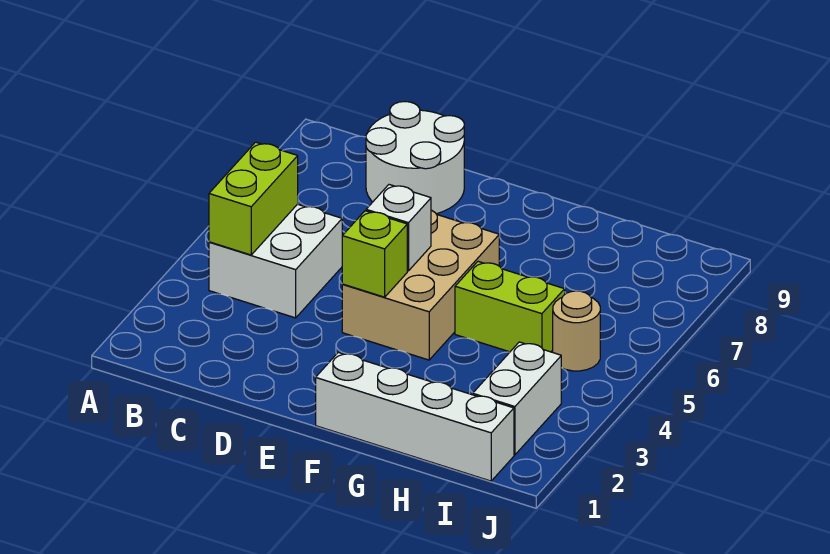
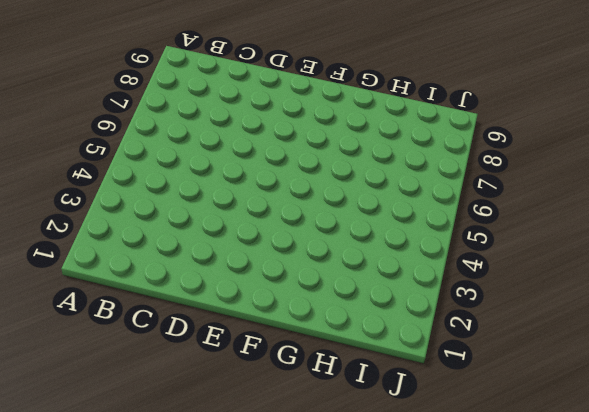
none -> white brick B4:C5 level 1
none -> white round brick C8:D9 level 1

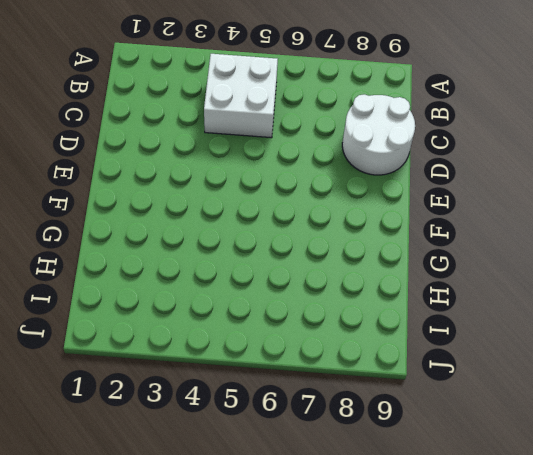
none -> tan brick E4:F6 level 1
none -> white brick F1:I1 level 1

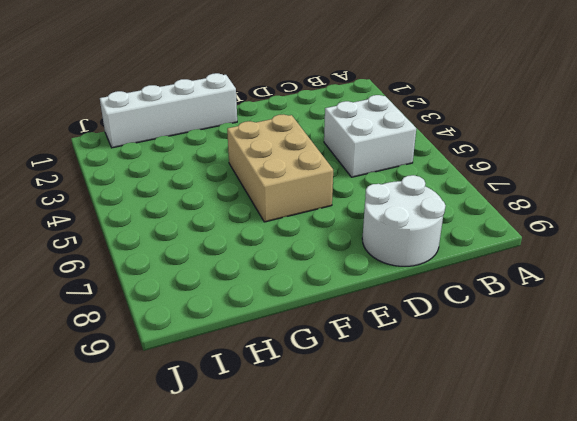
none -> lime brick G5:H5 level 1
none -> white brick I2:I3 level 1

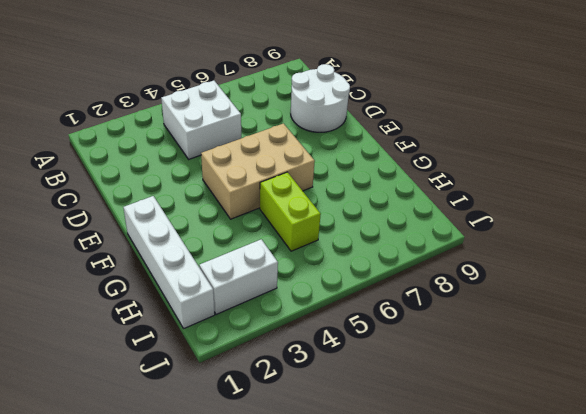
none -> tan round brick I5 level 1
none -> lime brick B4:B5 level 2

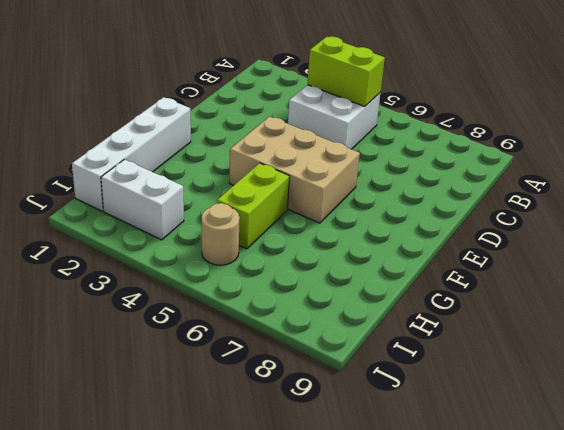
none -> white round brick C8:D9 level 1
none -> lime brick E4 level 2

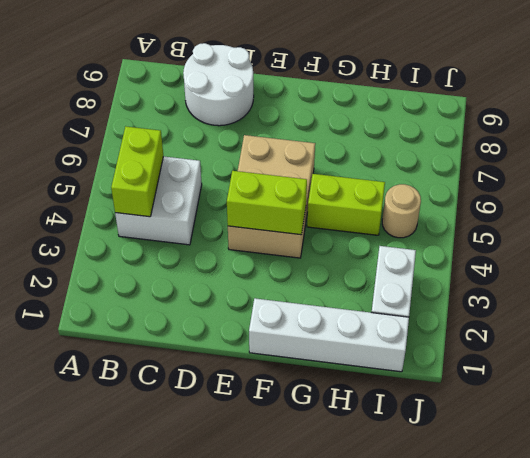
lime brick E4:F4 level 2 -> lime brick E4 level 2
none -> white brick E5 level 2

